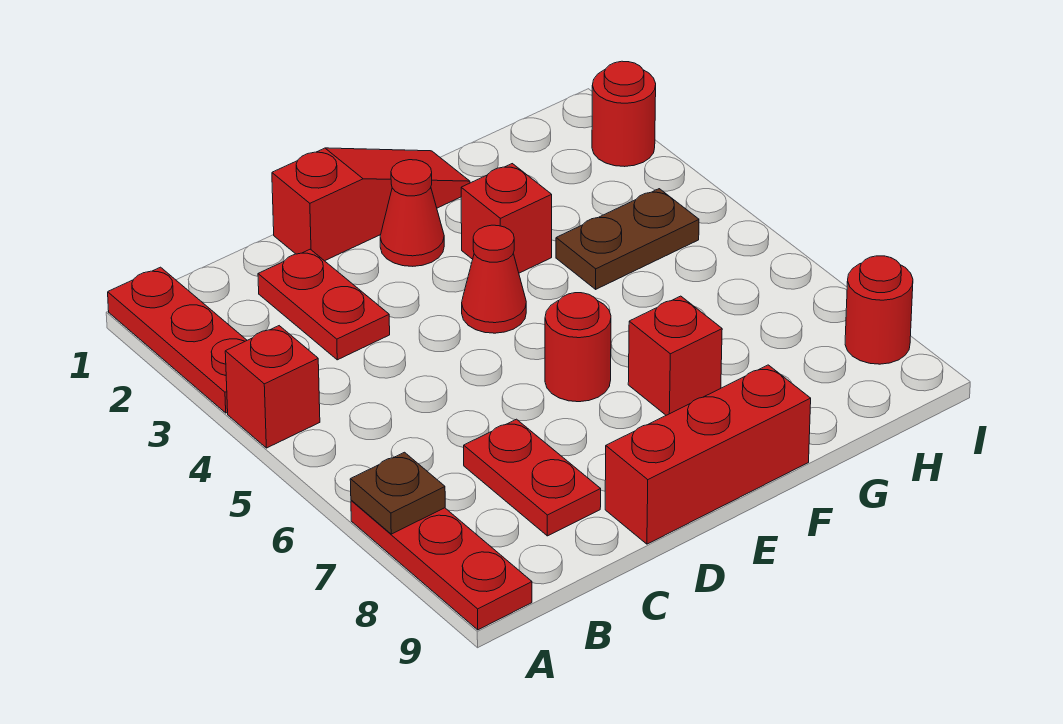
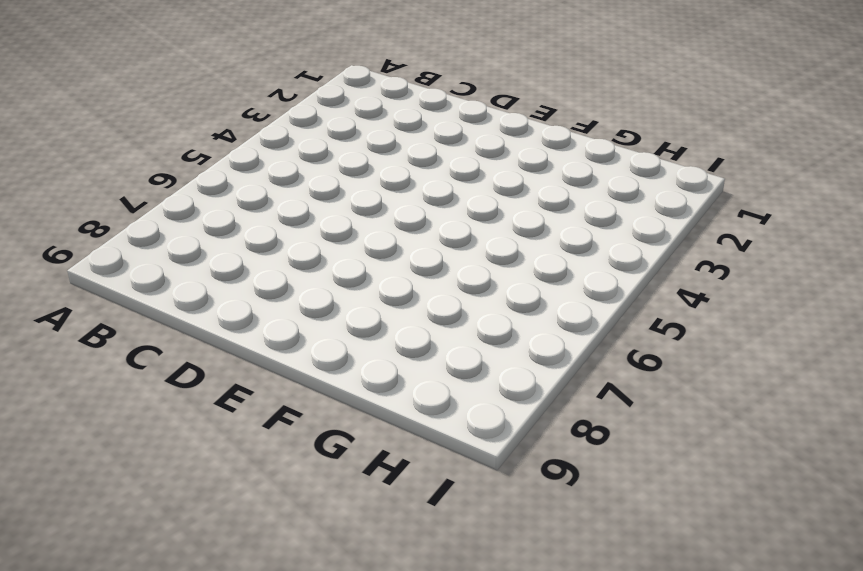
none -> red plate A1:A3 level 1
none -> red brick A4 level 1
none -> red plate A7:A9 level 1

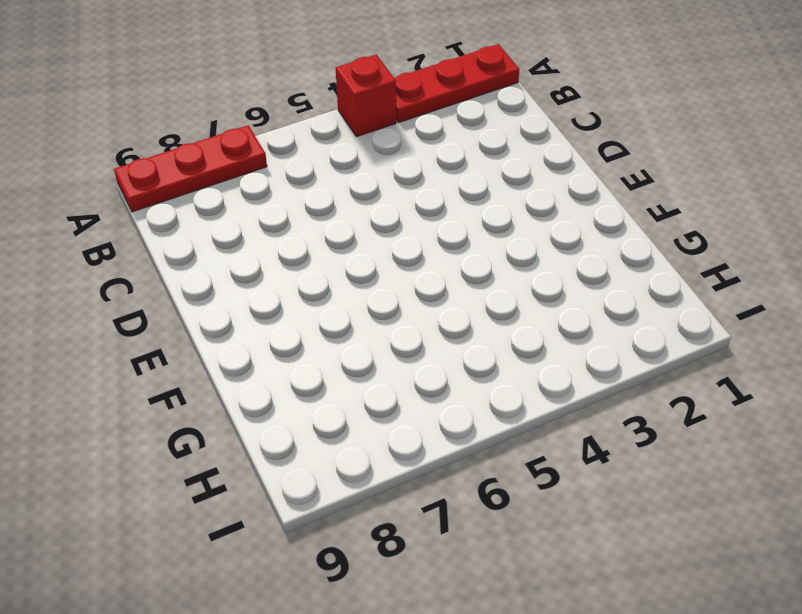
none -> red plate C2:C3 level 1
none -> red plate C7:C8 level 1
none -> red slope D1:F1 level 1 top D

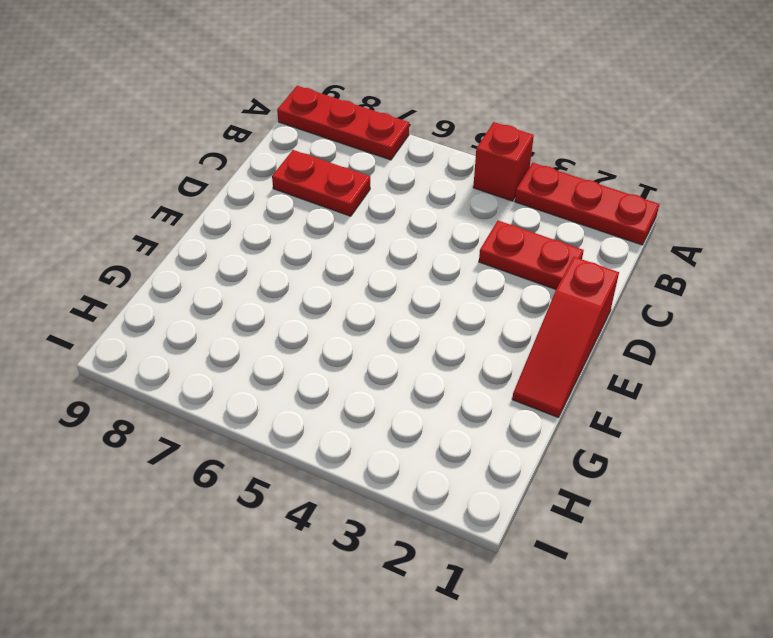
none -> red brick D9:F9 level 1
none -> red cone E2 level 1
none -> red cone E4 level 1

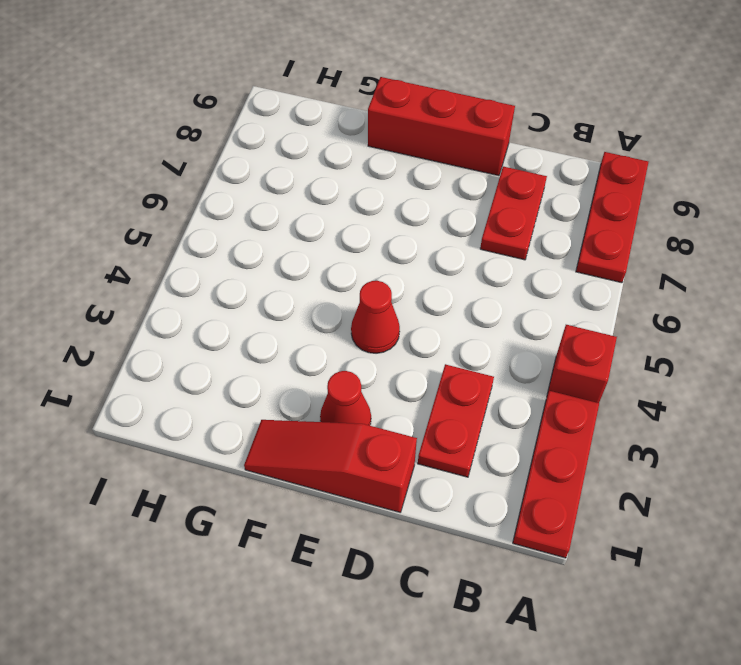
none -> red round brick E6 level 1
none -> red brick F3 level 1
none -> red brick F7 level 1

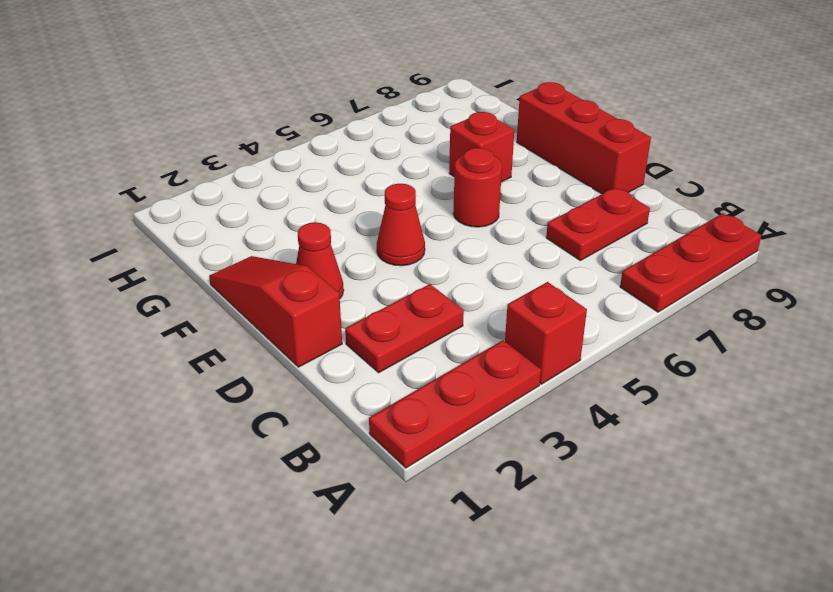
none -> red brick F3 level 1
none -> brown plate G4:H4 level 1
none -> red round brick I2 level 1

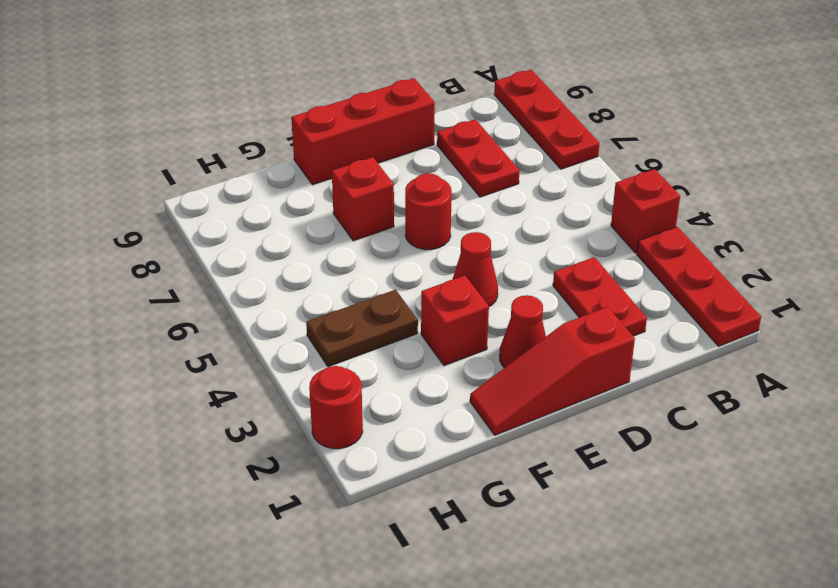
none -> red round brick I8 level 1
none -> brown plate A7 level 2

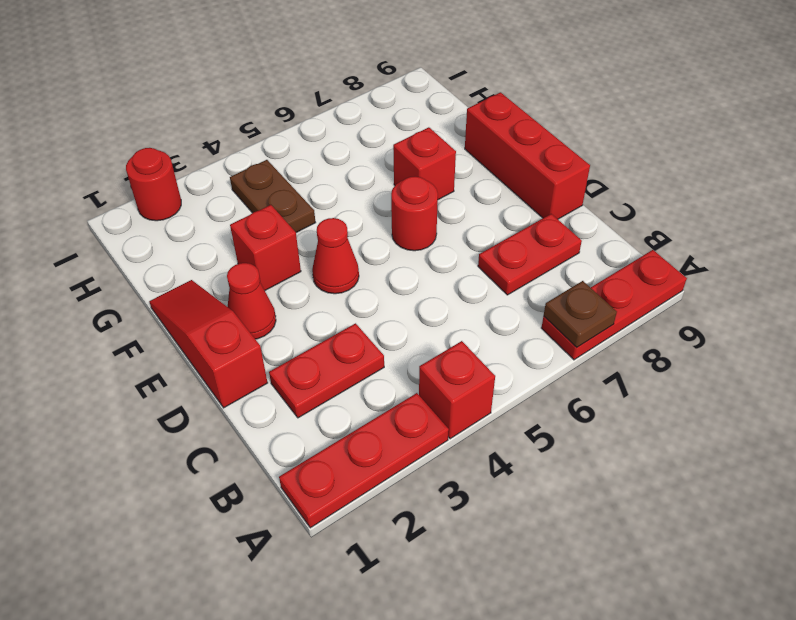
none -> red round brick I8 level 1

